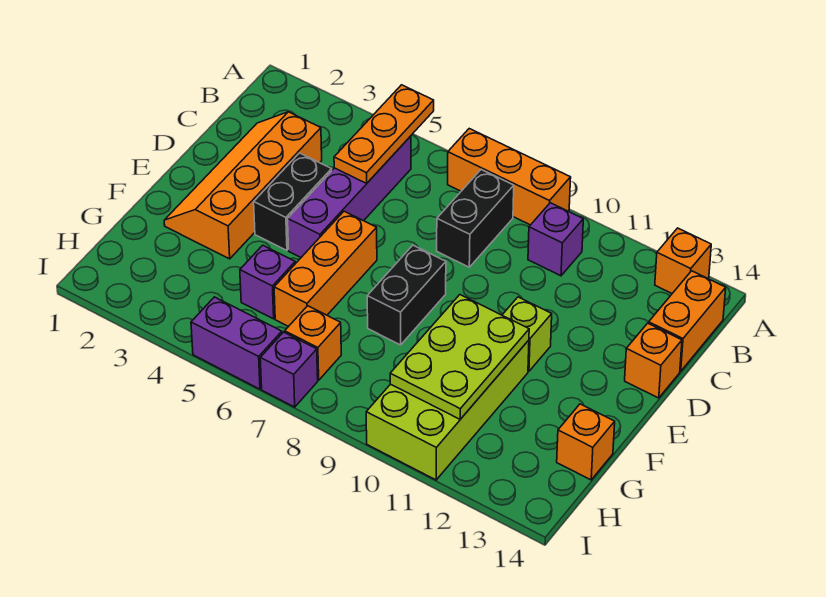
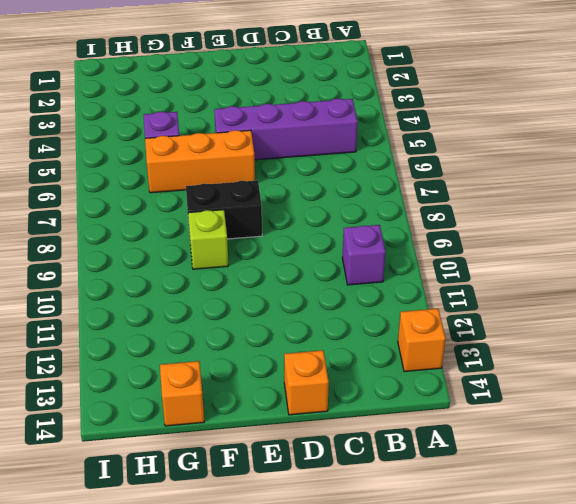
lime brick F9 level 1 -> lime brick E11 level 1
none -> orange brick A7:A9 level 1
none -> black brick B8:C8 level 1
none -> orange brick B14:C14 level 1

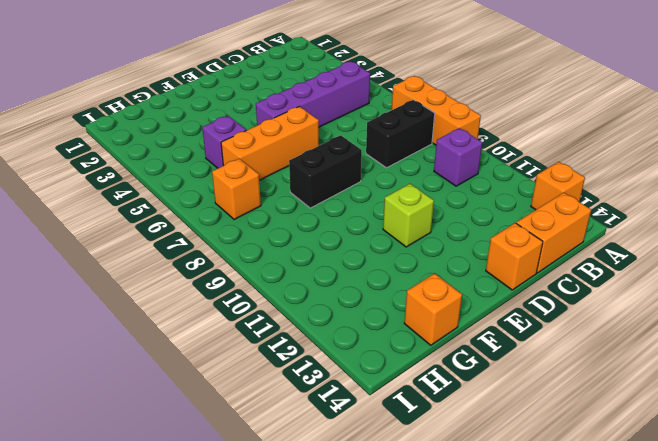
none -> orange slope C2:F3 level 1 top 3
none -> black brick D4:E4 level 1
none -> lime brick F10:I11 level 1

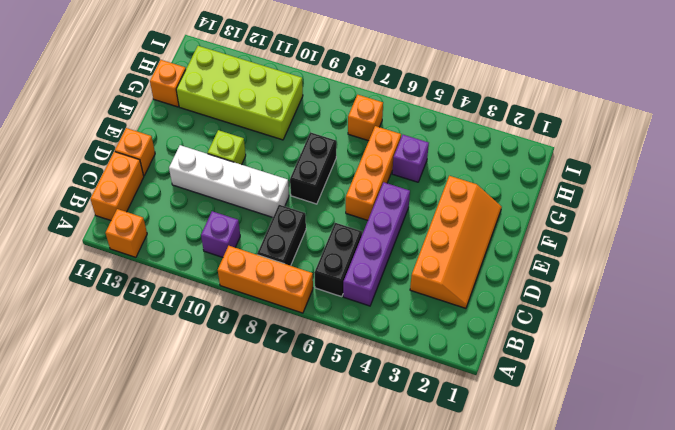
black brick B6:C6 level 1 -> black brick D4:E4 level 1
white brick D9:D12 level 1 -> none
lime brick G10:H13 level 1 -> lime brick F10:I11 level 1
none -> purple brick I5:I6 level 1
none -> purple brick I7 level 1
none -> orange plate A5:C5 level 2

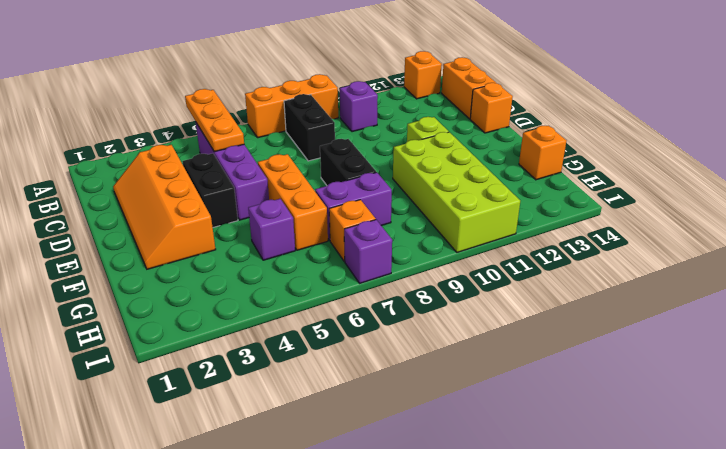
purple brick G7:G8 level 1 -> purple brick I5:I6 level 1
none -> lime plate F10:H11 level 2

